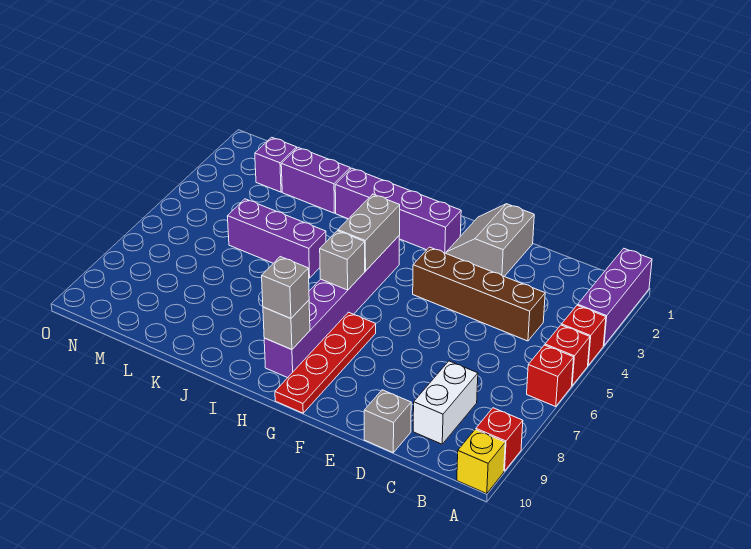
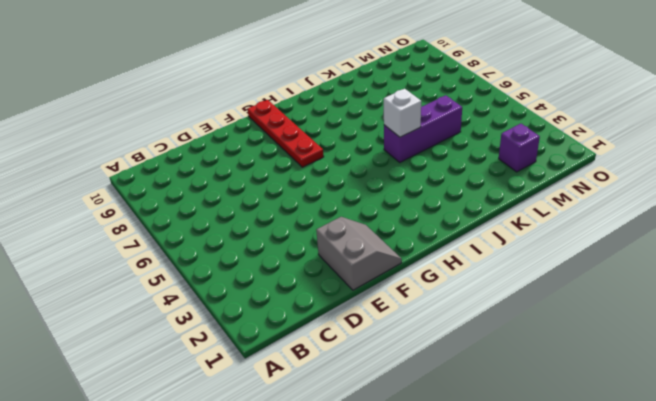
white brick J5 level 2 -> none
none -> purple brick A1:A3 level 1
none -> red brick A4 level 1
none -> red brick A5 level 1

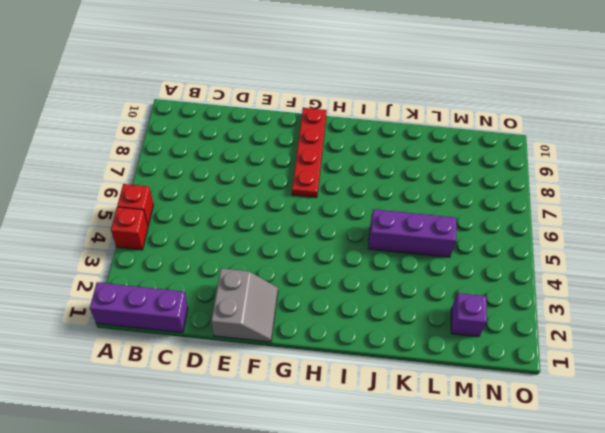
purple brick A1:C1 level 1 -> purple brick A1:A3 level 1
none -> red brick A6 level 1
none -> red brick A9 level 1
none -> yellow brick A10 level 1

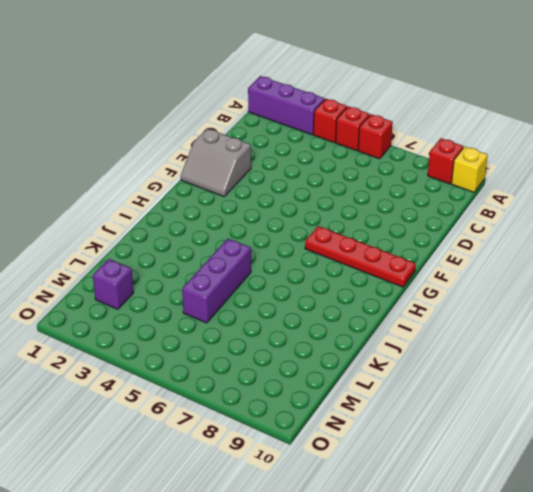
none -> brown brick C4:F4 level 1
none -> white brick C8:C9 level 1
none -> grey brick D10 level 1

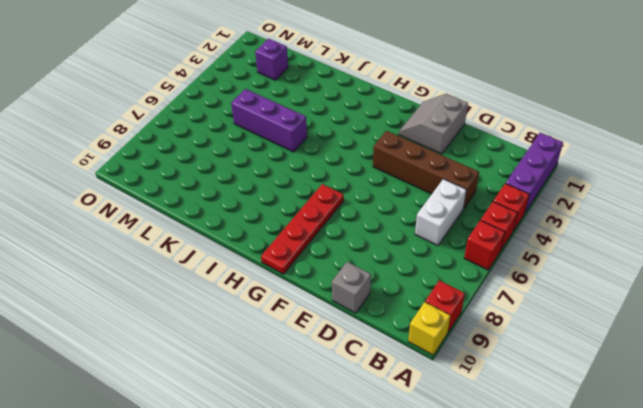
white brick C5:C6 level 1 -> white brick C8:C9 level 1
none -> purple brick G2:J2 level 1
none -> purple brick H4:H9 level 1
none -> purple brick K2:L2 level 1

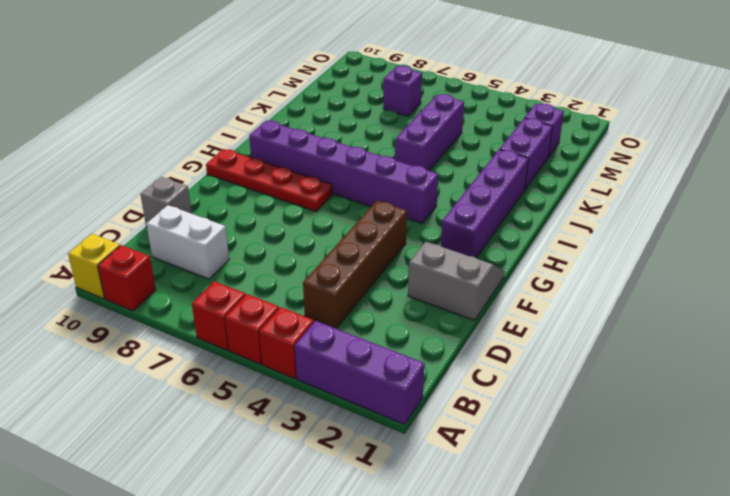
purple brick M7 level 1 -> none
none -> grey brick H4:H5 level 2
none -> grey brick H6 level 2
none -> grey brick H9 level 2

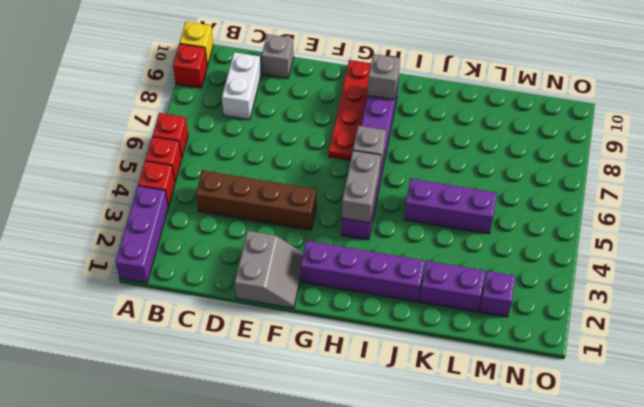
none -> grey brick H9 level 3

